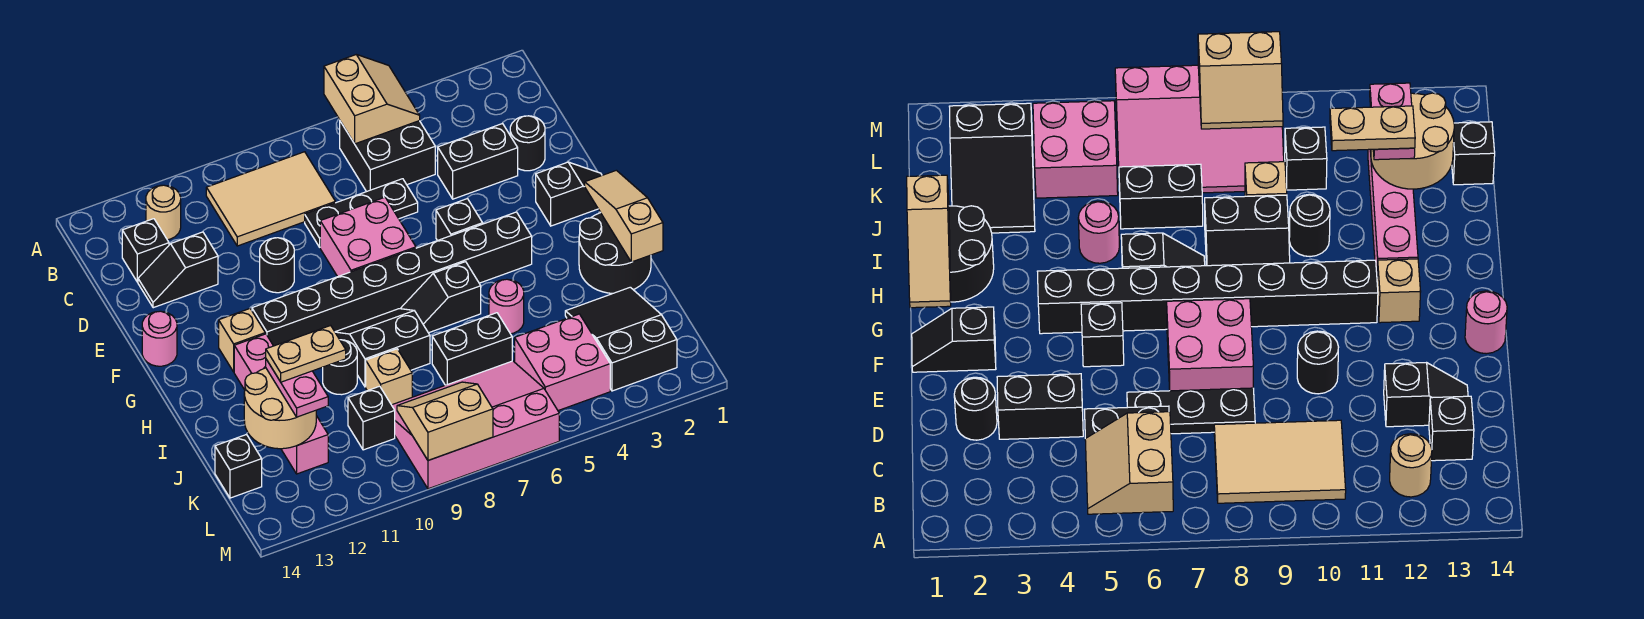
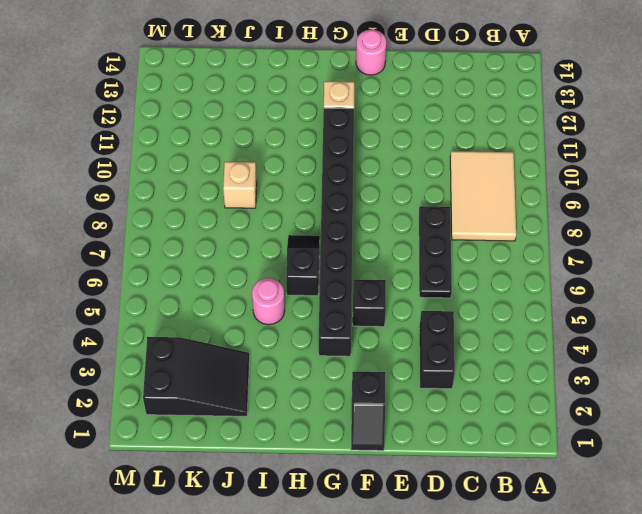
none -> black brick B5:C6 level 1
none -> tan round brick B12 level 1
none -> black brick C13 level 1
none -> black round brick D2 level 1

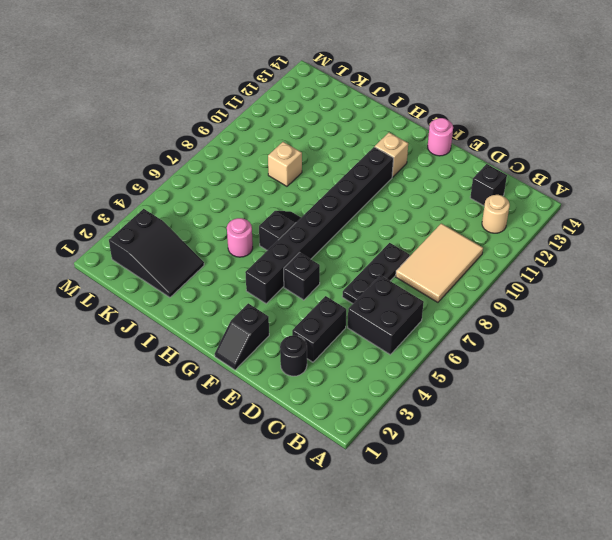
none -> black slope D12:D13 level 1 top 12
none -> pink brick E7:F8 level 1
none -> black round brick E10 level 1
none -> black round brick H1:I2 level 1

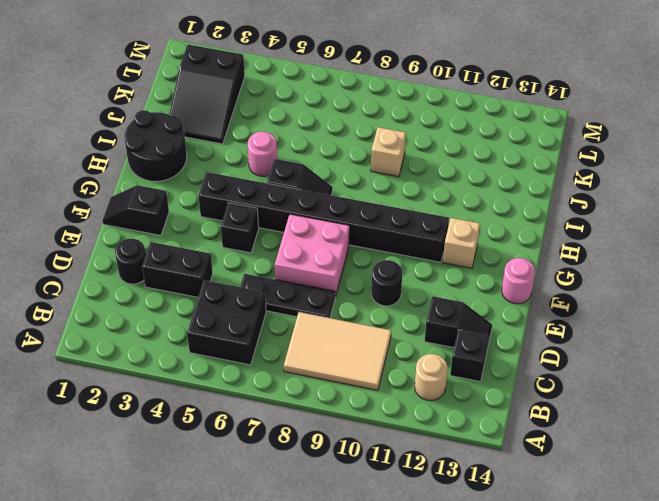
none -> black slope H8:I9 level 1 top I
none -> pink brick H12:K12 level 1
none -> black round brick I10 level 1
none -> black brick J6:J7 level 1

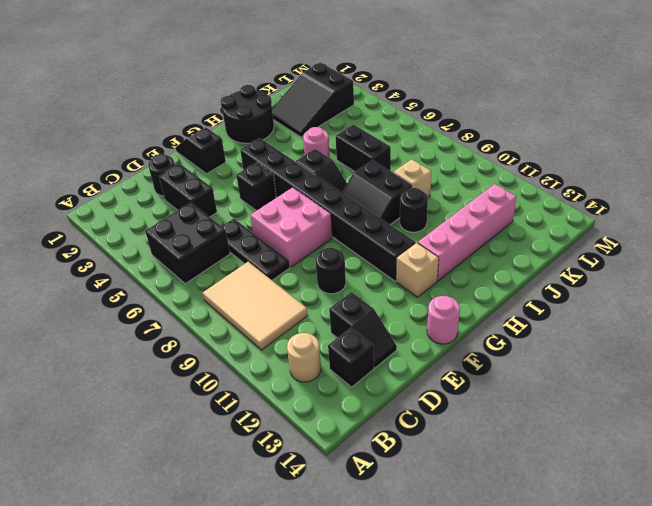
none -> pink brick K4:L5 level 1
none -> pink slope K6:M9 level 1 top M
none -> black brick K10 level 1
none -> black brick K14 level 1

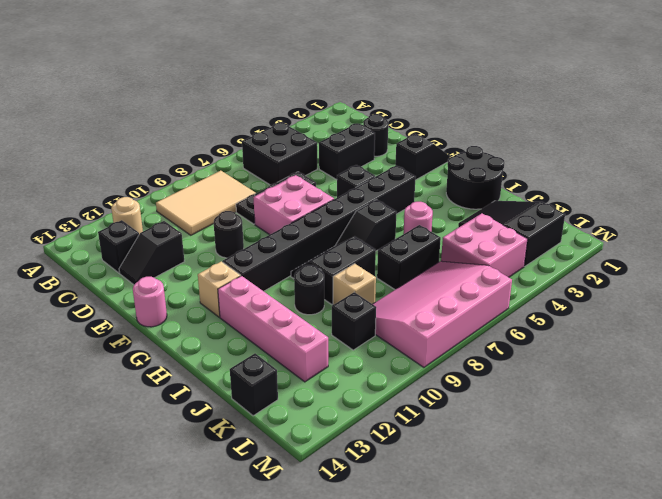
none -> tan slope A5:B6 level 2 top 6
none -> tan slope G1:I1 level 2 top I
none -> tan round brick J12:K13 level 2
none -> tan slope L8:M9 level 2 top M

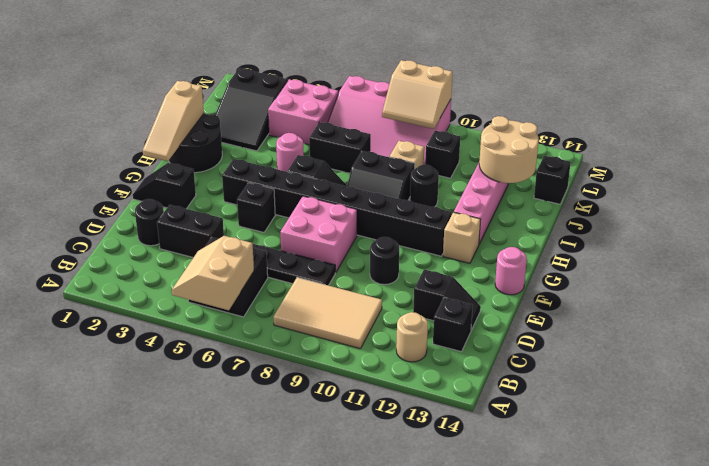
none -> pink plate J12:K12 level 3
none -> tan plate J11:J12 level 4

